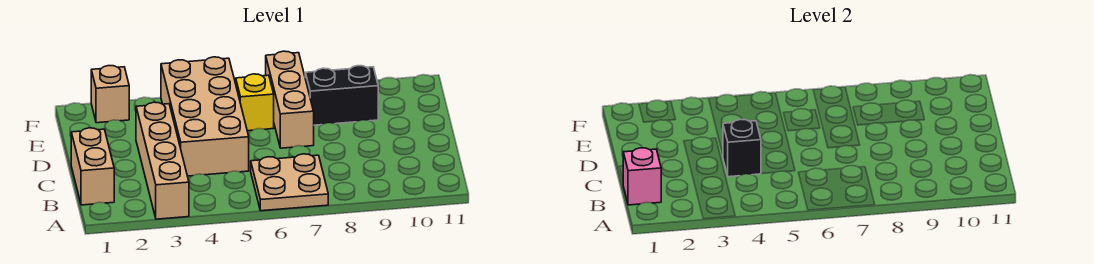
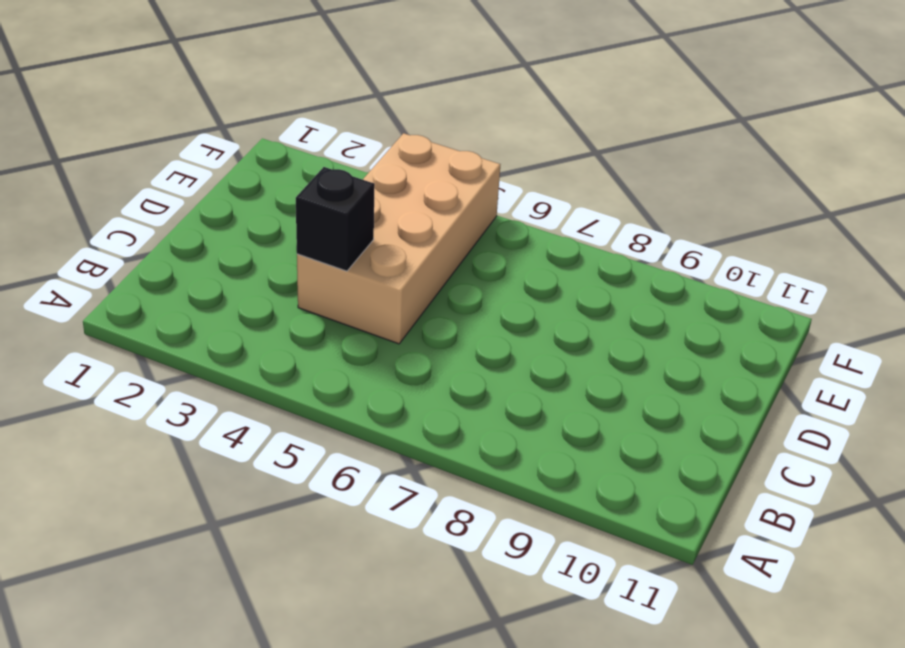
none -> tan brick A3:D3 level 1
none -> tan plate A6:B7 level 1

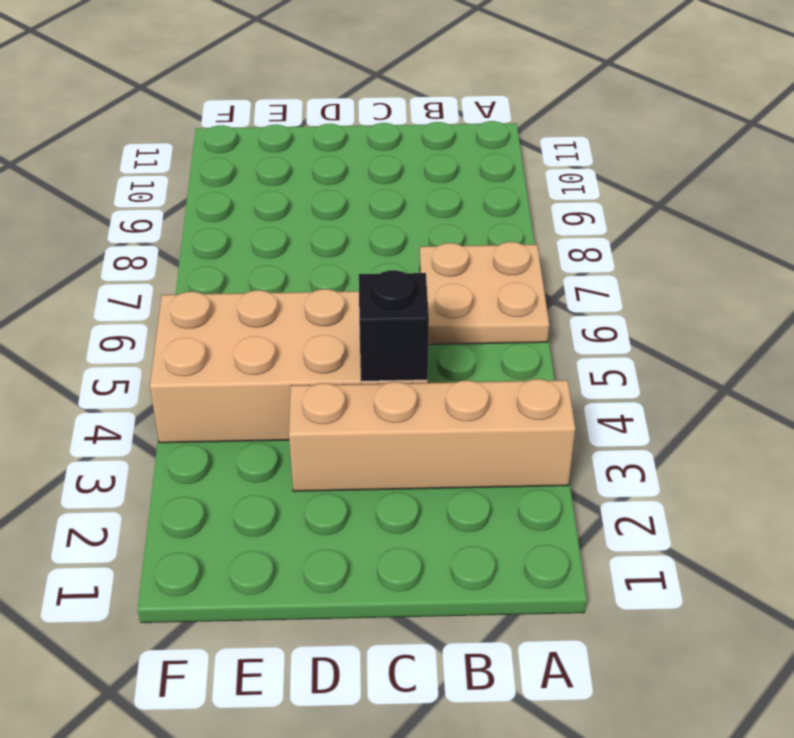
none -> tan brick B1:C1 level 1
none -> tan brick D7:F7 level 1

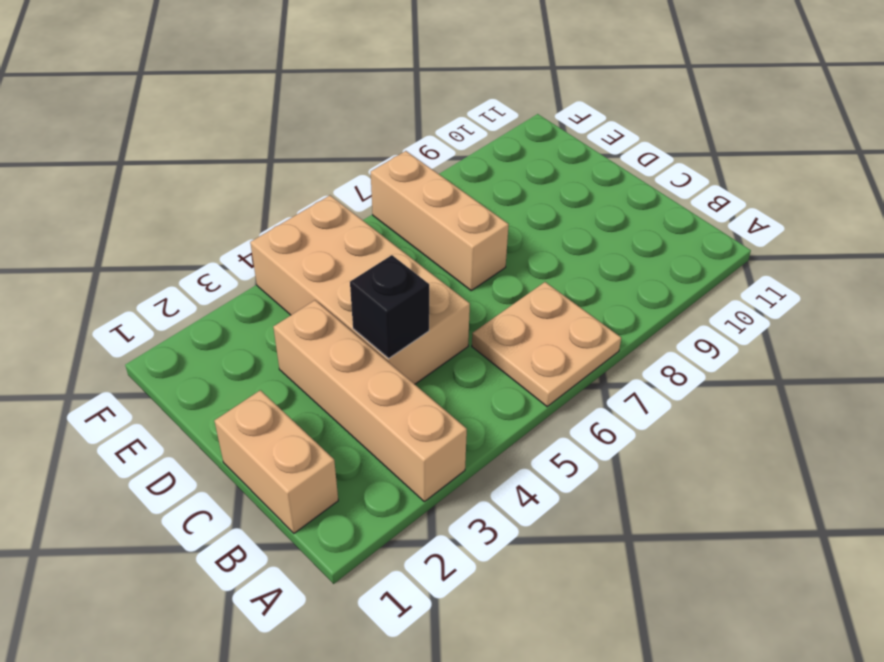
none -> yellow brick E6 level 1
none -> black brick E8:E9 level 1

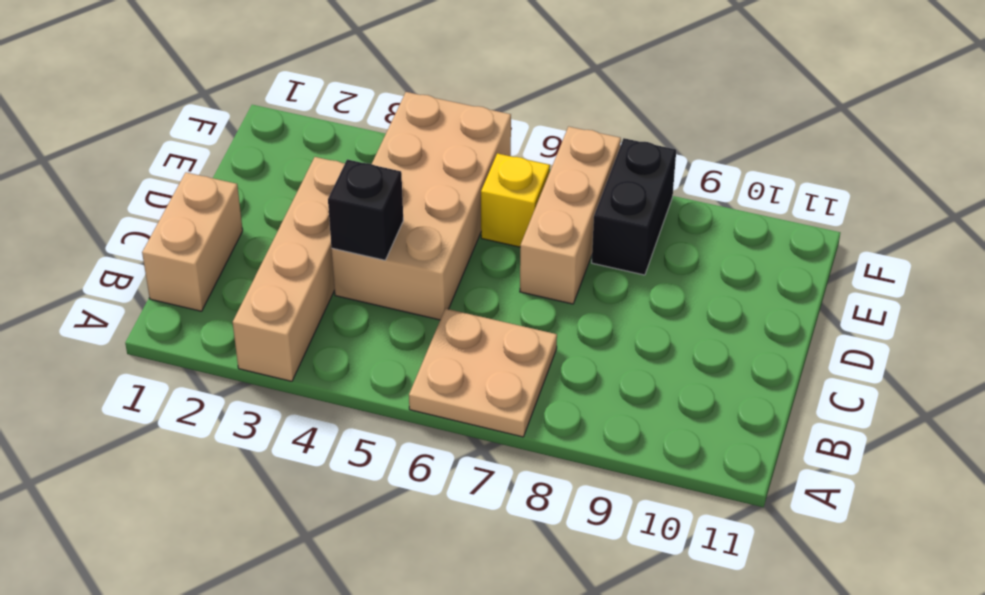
black brick E8:F8 level 1 -> black brick E8:E9 level 1
none -> tan brick F2 level 1
none -> pink brick B1 level 2

